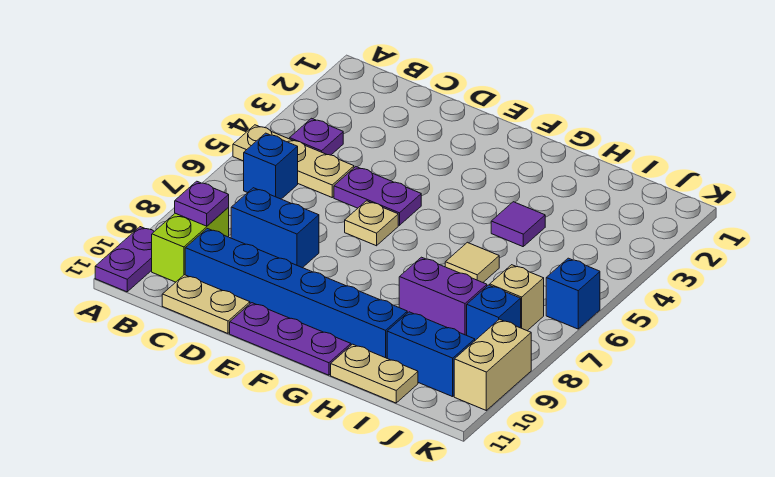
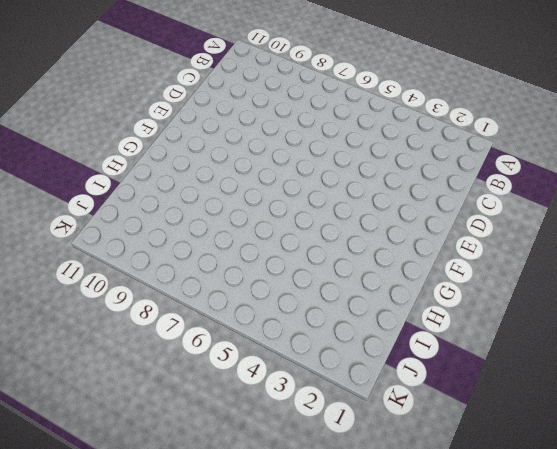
none -> tan plate A5:C5 level 1
none -> purple plate A10:A11 level 1
none -> purple plate B4 level 1

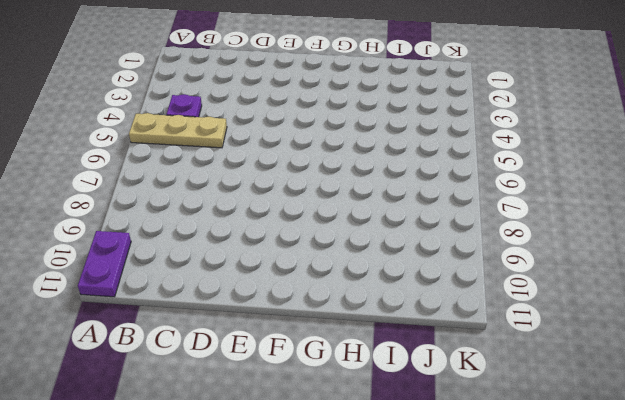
none -> blue brick B6 level 1
none -> lime brick B9:B10 level 1
none -> blue brick C8:D8 level 1

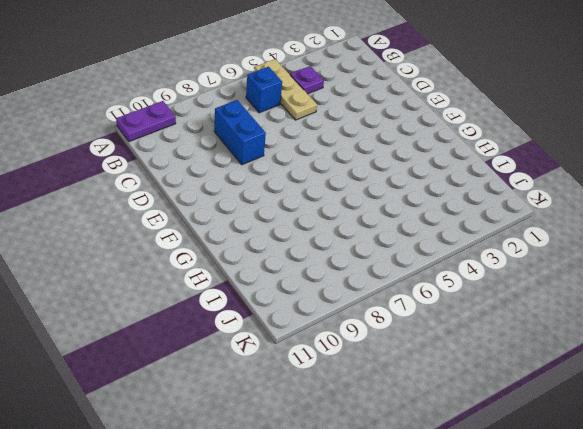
none -> lime brick B9:B10 level 1
none -> blue brick C10:H10 level 1
none -> tan plate C11:D11 level 1

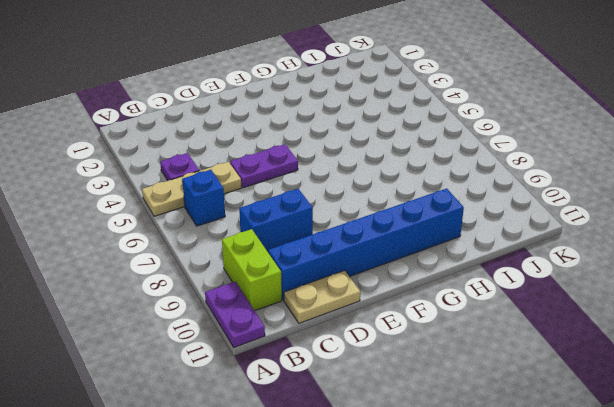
none -> tan plate E6 level 1
none -> purple plate E11:G11 level 1
none -> purple tile H4 level 1

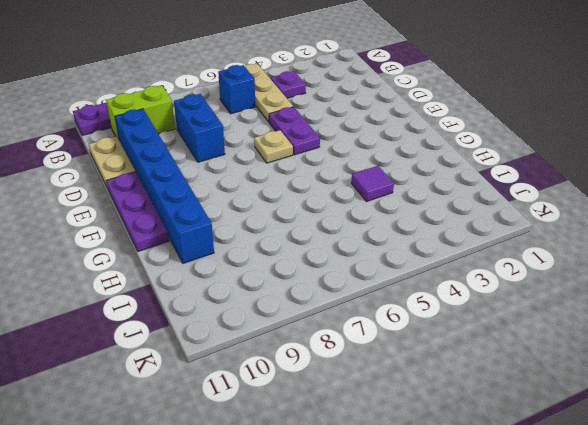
none -> tan tile H6 level 1
none -> purple brick H8:I8 level 1
none -> tan plate H11:I11 level 1

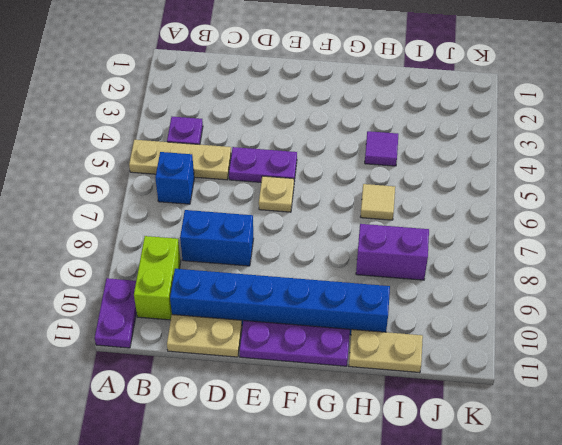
none -> blue brick I10:J10 level 1
none -> tan brick J7 level 1
none -> blue brick J8 level 1

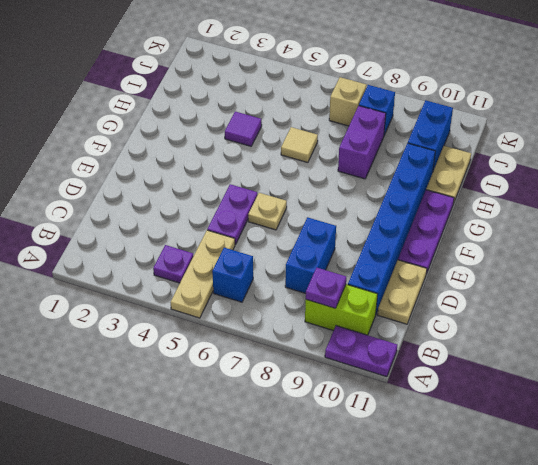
none -> blue brick K6 level 1
none -> tan brick K9:K10 level 1

